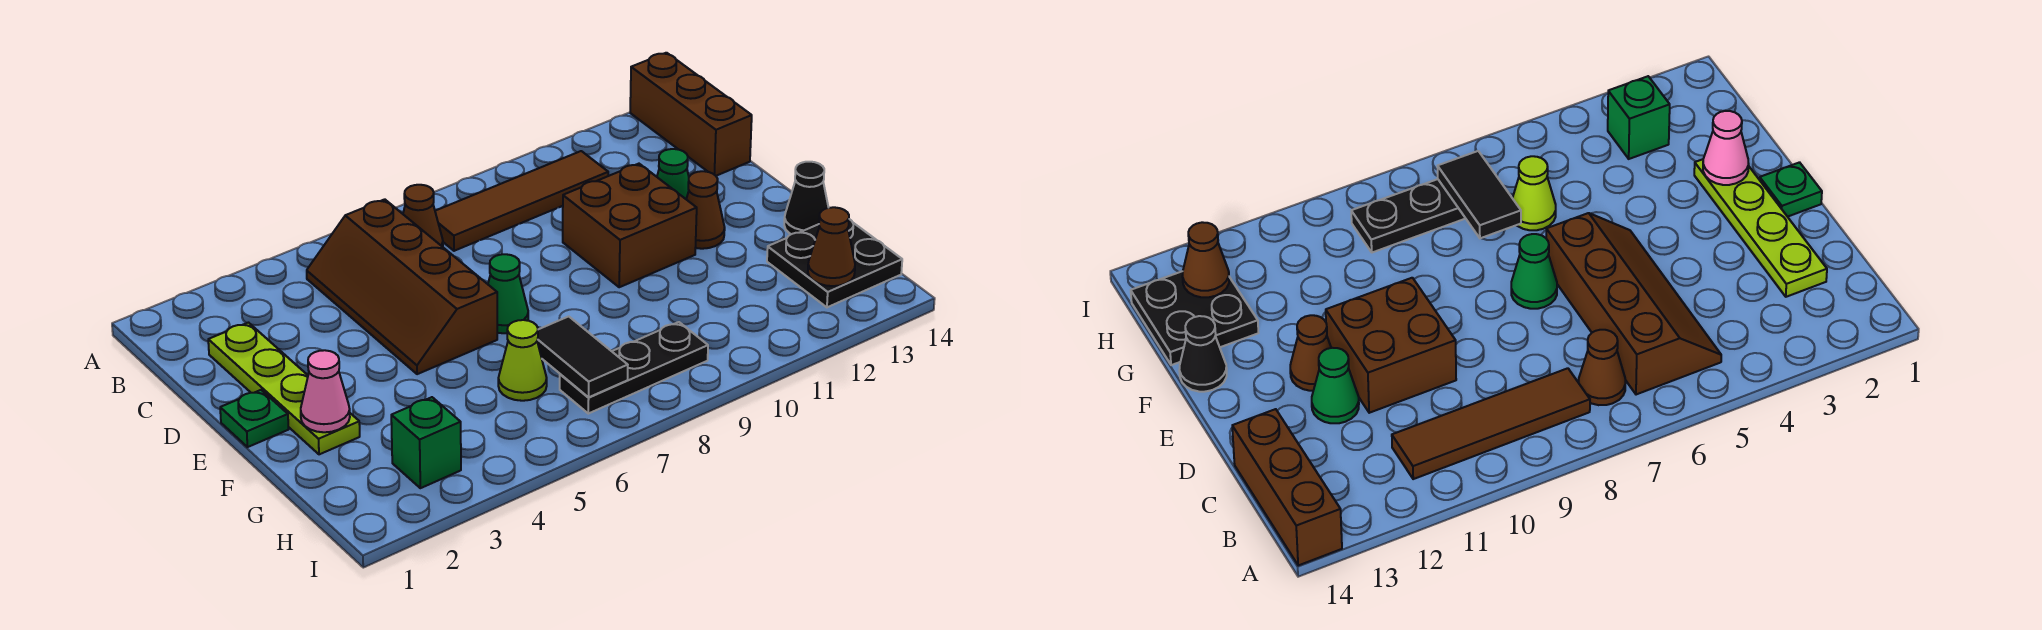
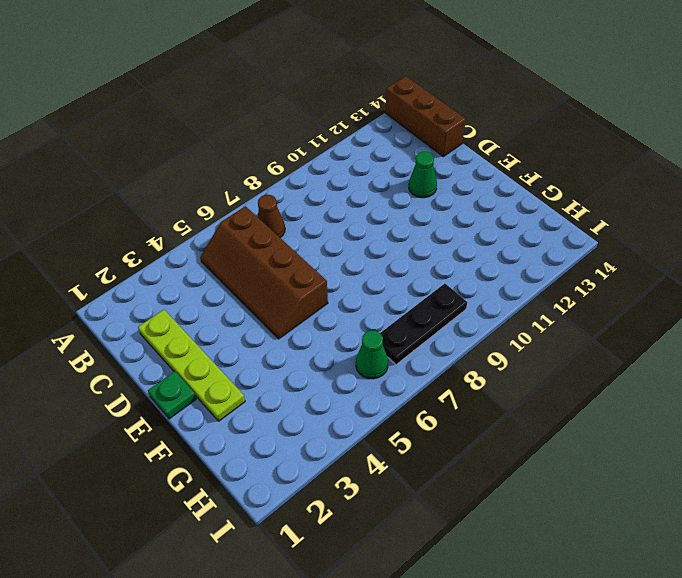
green cone H6 level 1 -> green cone E7 level 1
none -> brown tile B8:B11 level 1
none -> brown brick D10:E11 level 1
none -> brown cone E12 level 1

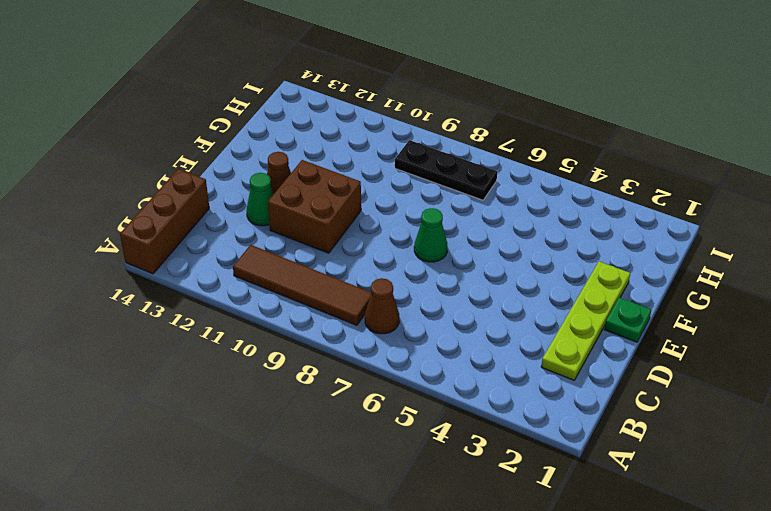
none -> brown slope B5:E6 level 1 top 6
none -> black cone F14 level 1
none -> lime cone G6 level 1

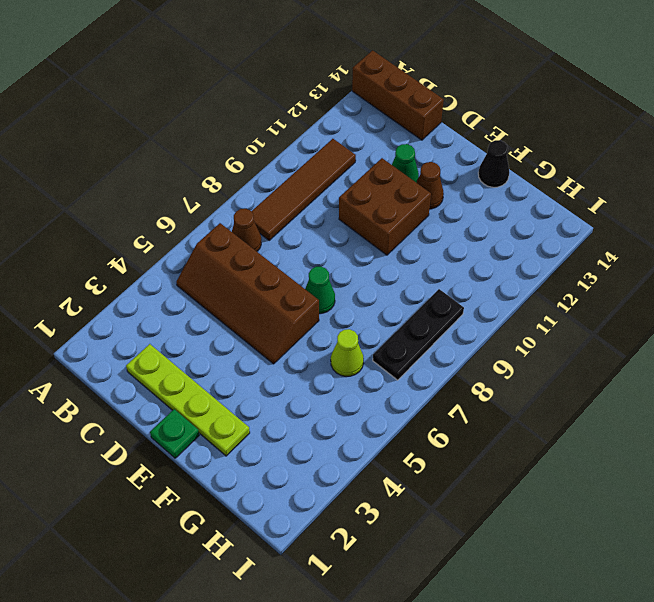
none -> black plate G13:H14 level 1
none -> green brick H3 level 1
none -> pink cone F2 level 2

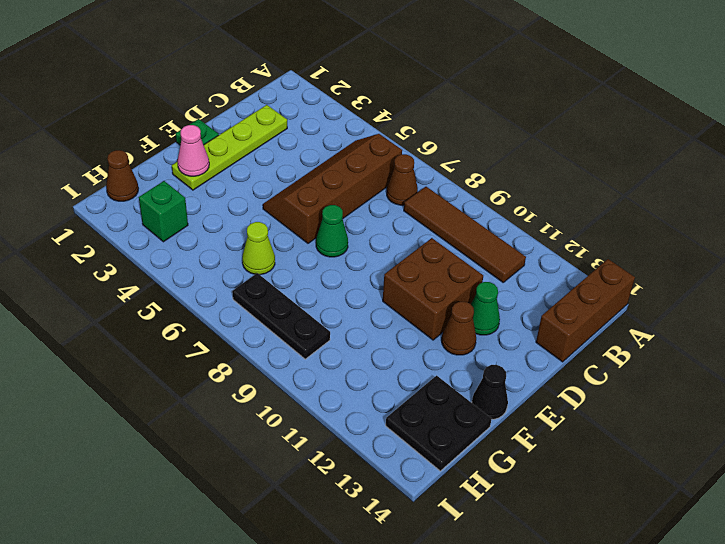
brown cone H1 level 1 -> brown cone H13 level 2
none -> black tile G7:H7 level 2

